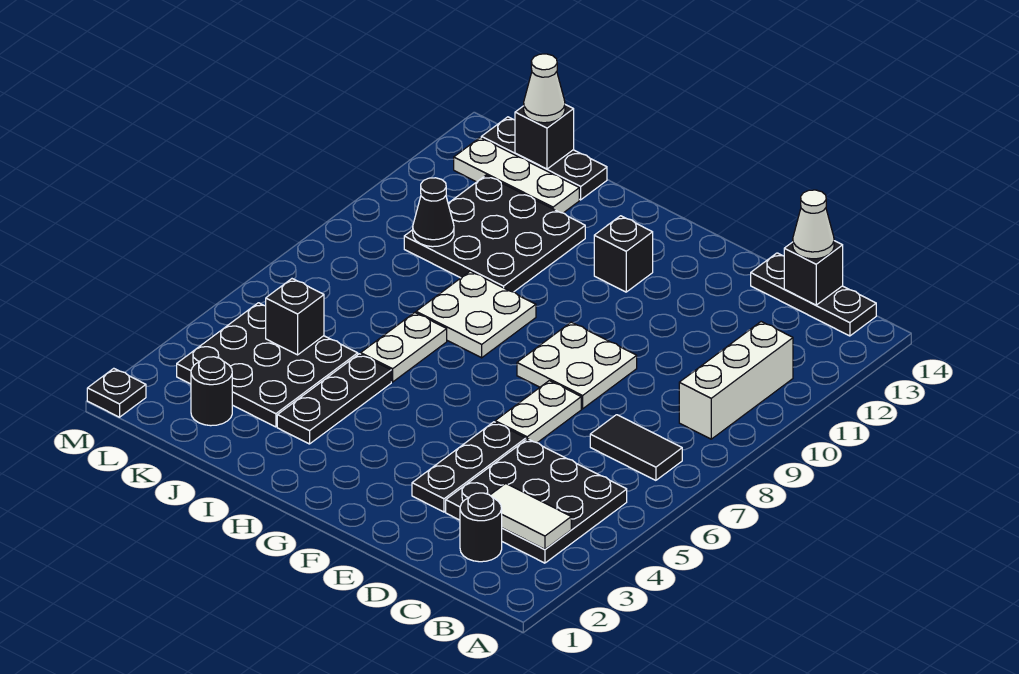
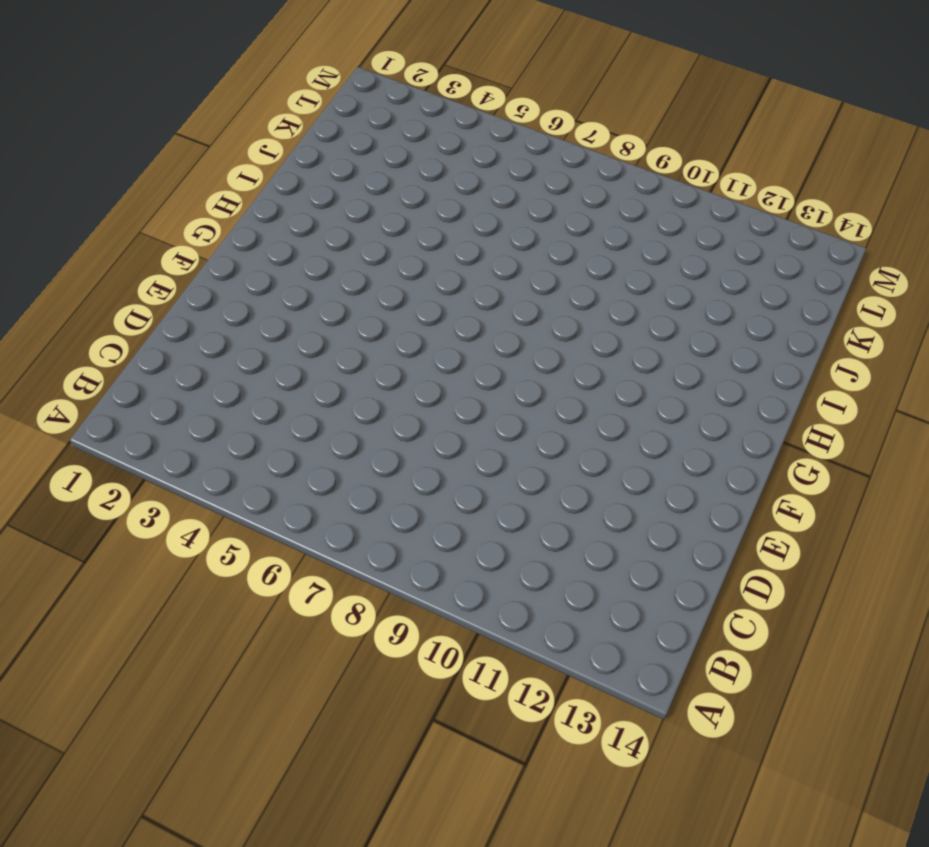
none -> black plate B3:D5 level 1
none -> black tile B7:C7 level 1
none -> white brick B9:B11 level 1

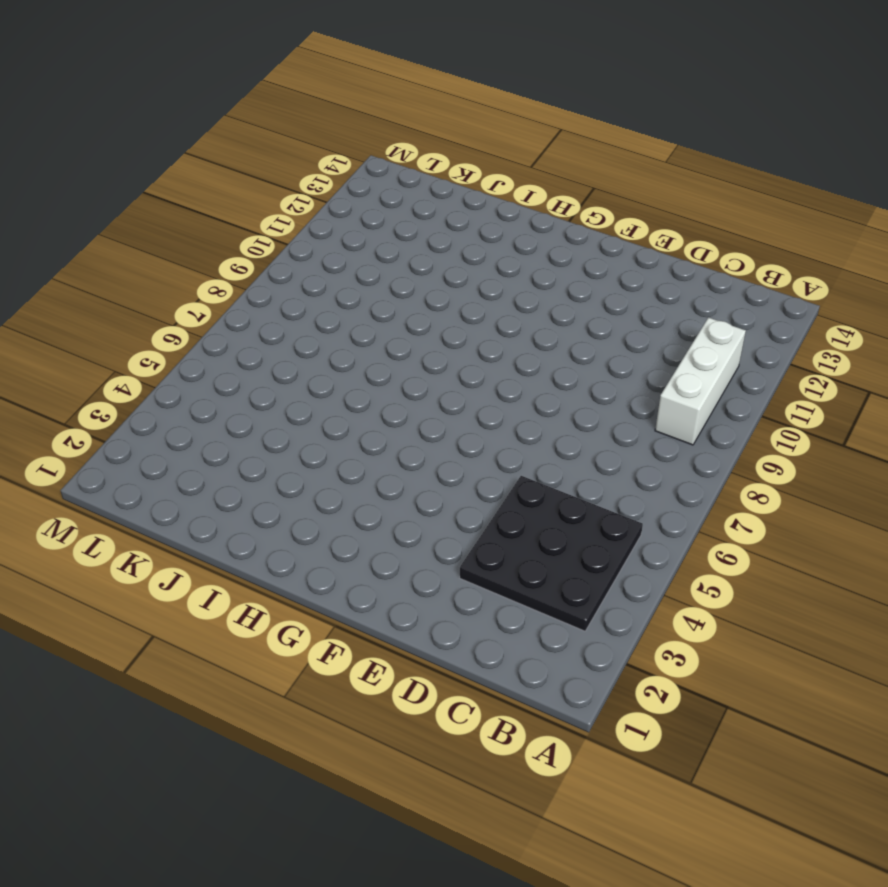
none -> black tile B7:C7 level 1
none -> black plate B14:D14 level 1
none -> black round brick C2 level 1

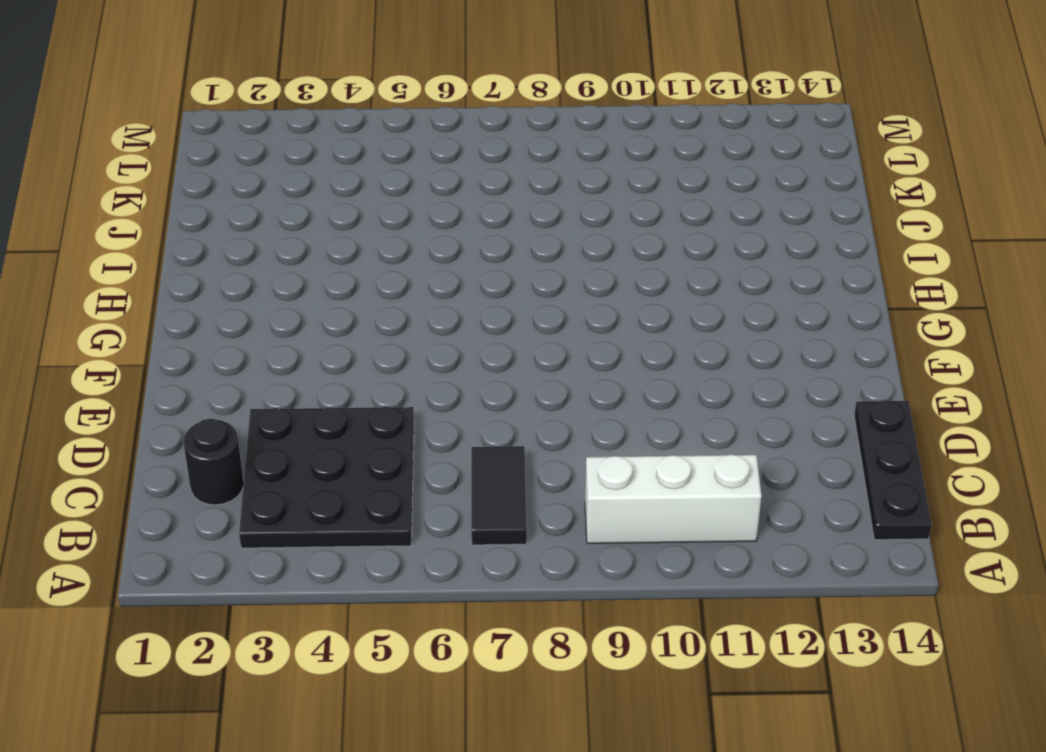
none -> black plate E3:E5 level 1
none -> white plate E6:E7 level 1
none -> white plate E8:F9 level 1

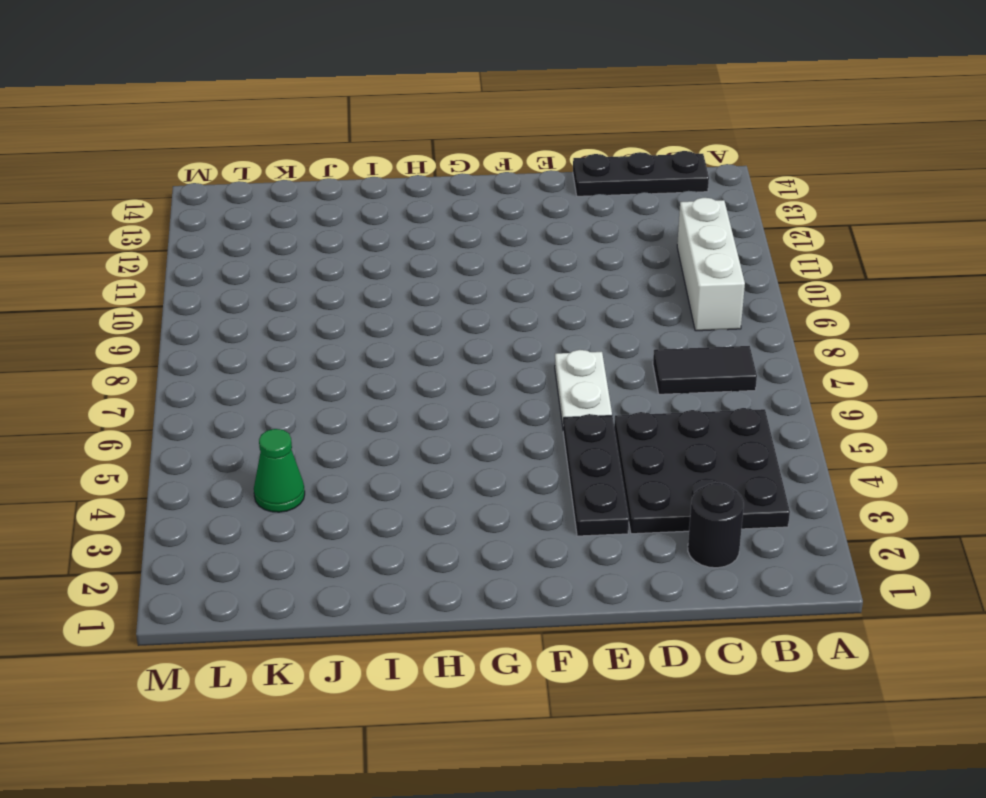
green cone K4 level 1 -> black plate J3:L5 level 1
none -> white plate E8:F9 level 1
none -> black brick G12 level 1
none -> white plate H8:I9 level 1

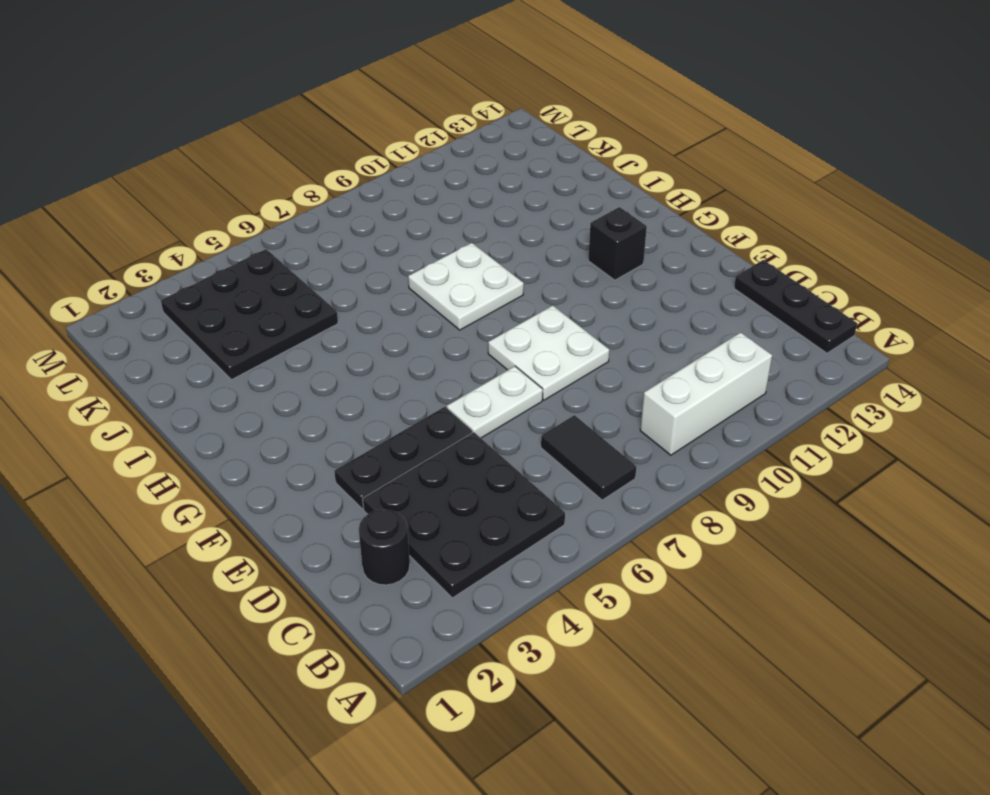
none -> black plate I3:I5 level 1
none -> white plate I6:I7 level 1
none -> black plate I10:K12 level 1

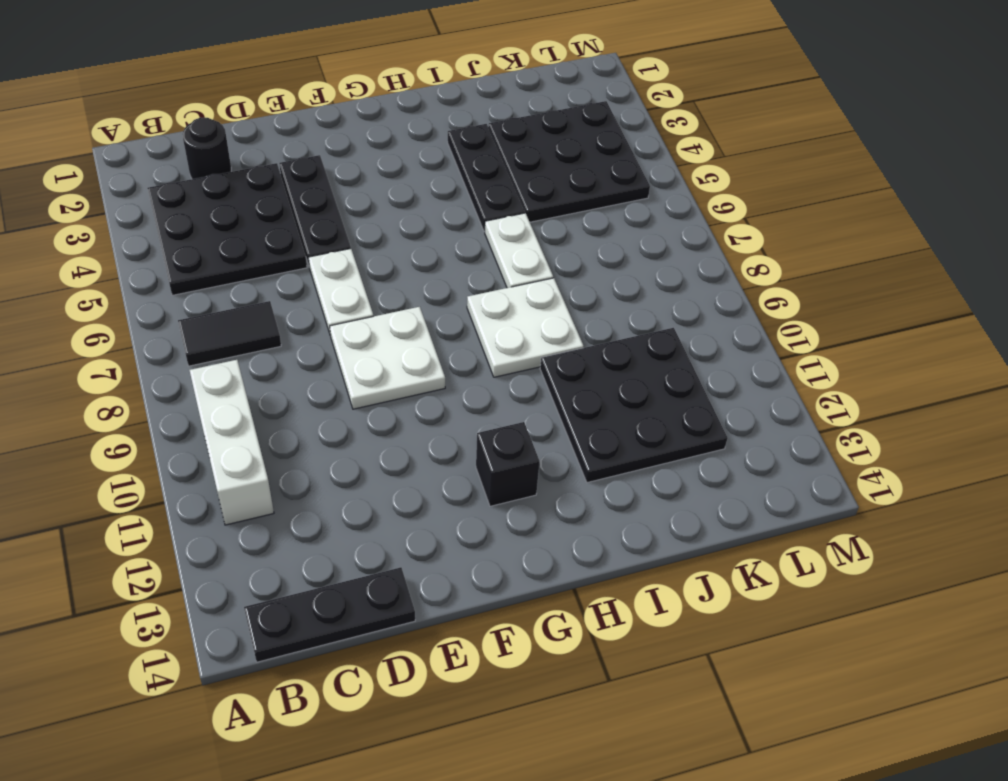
none -> white plate J13:L13 level 1
none -> black plate J14:L14 level 1
none -> black round brick K2 level 1

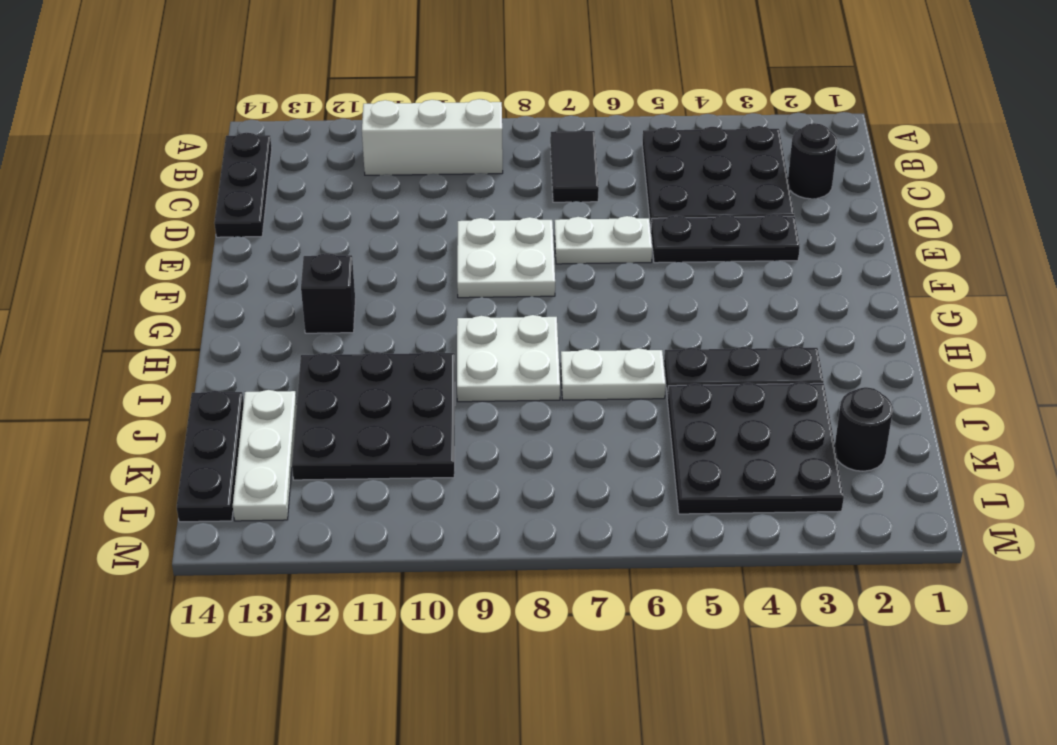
none -> black plate M1 level 1
none -> white tile B3:C3 level 2
none -> black brick C14 level 2

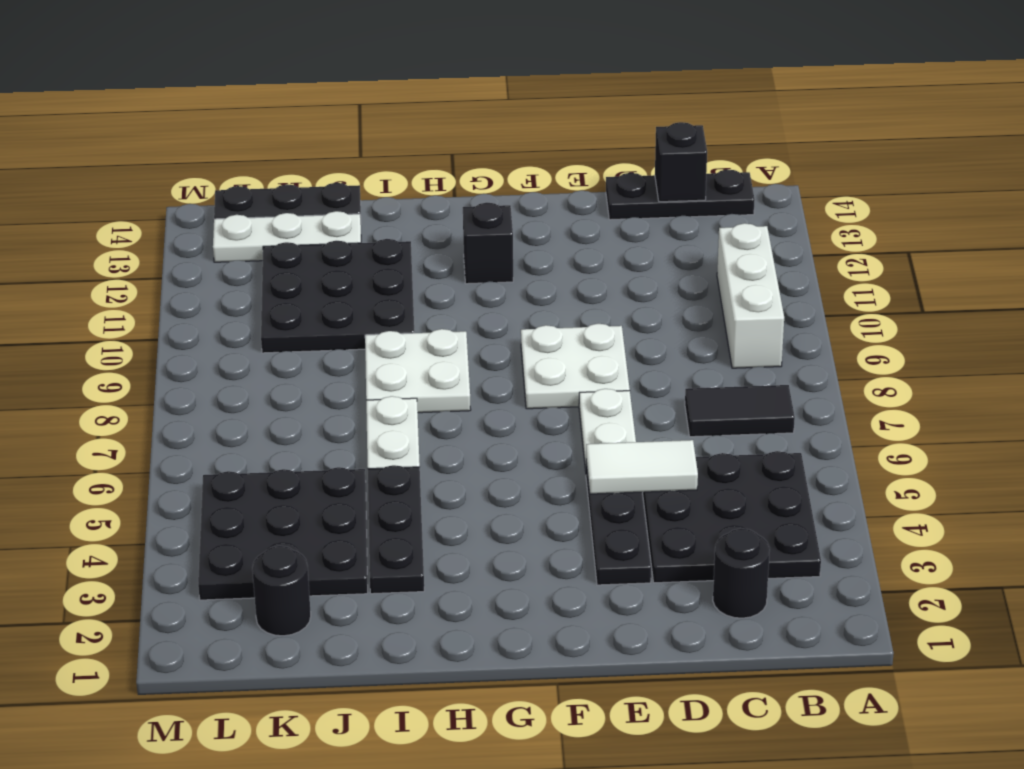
white tile D5:E5 level 2 -> white tile B3:C3 level 2
none -> black plate M1 level 1
none -> black brick K5 level 2
none -> black cone K10 level 2

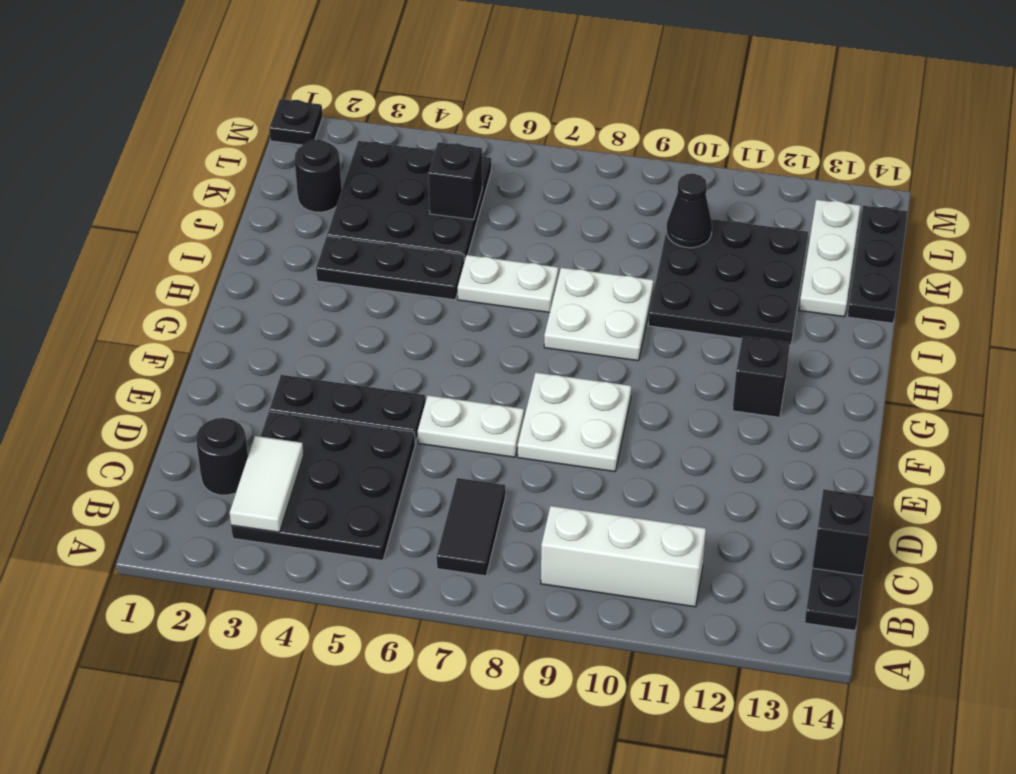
none -> black brick K14 level 2
none -> white cone C14 level 3
none -> white cone K14 level 3

